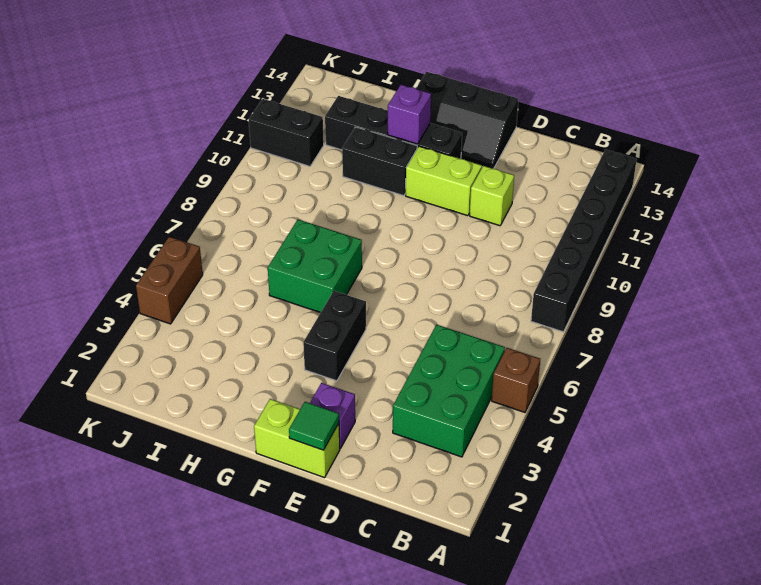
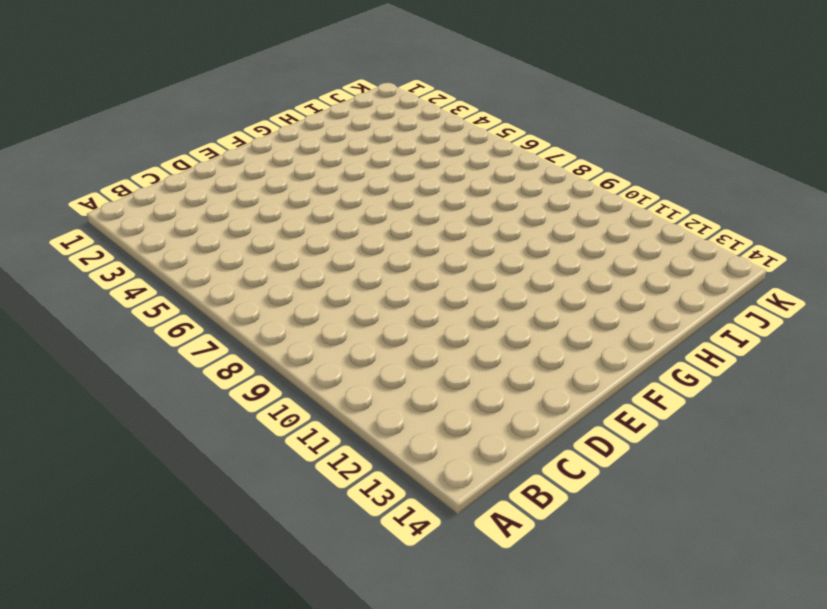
none -> brown brick A5 level 1
none -> black brick A8:A13 level 1
none -> green brick B3:C5 level 1

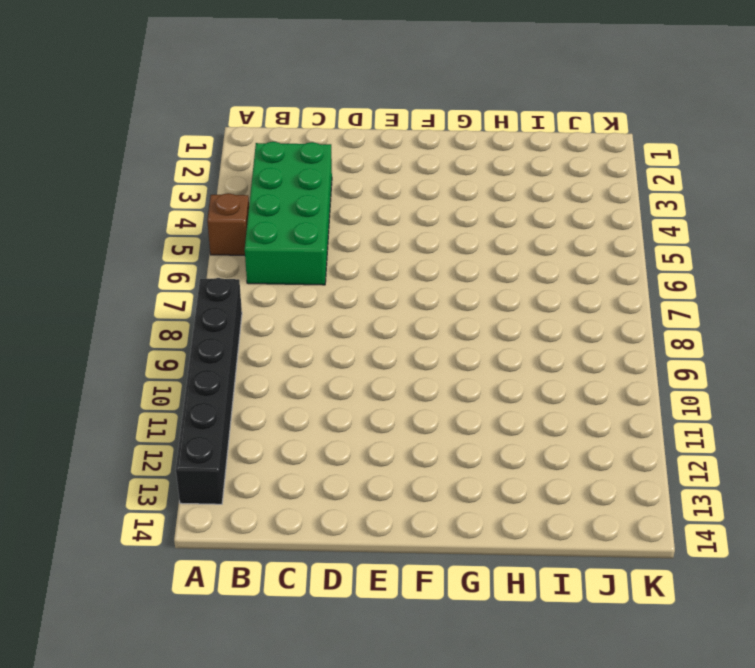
green brick B3:C6 level 1 -> green brick B3:C5 level 1
none -> lime brick D11 level 1
none -> lime brick E1:F1 level 1
none -> purple brick E2 level 1

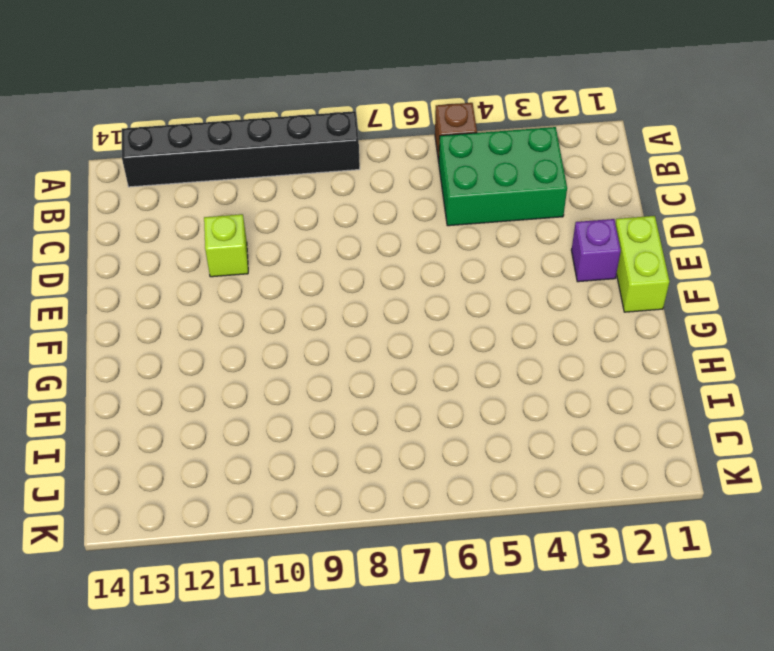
none -> lime brick E11:F11 level 1
none -> black slope E13:G14 level 1 top 14
none -> black brick F4:F5 level 1

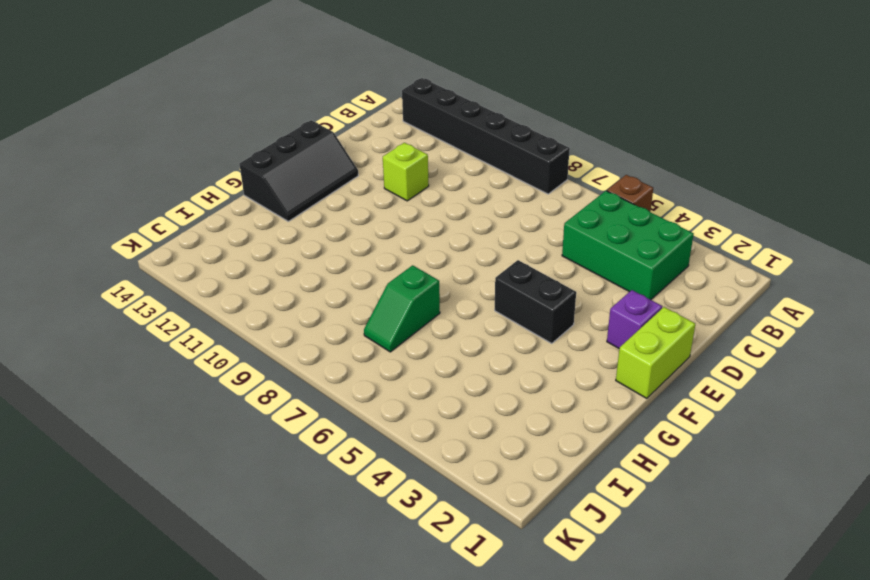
green slope H7:I7 level 1 top H -> green brick G6:H7 level 1
none -> lime brick E11:F11 level 1
none -> black brick F12:I12 level 1
none -> black brick G11:H11 level 1

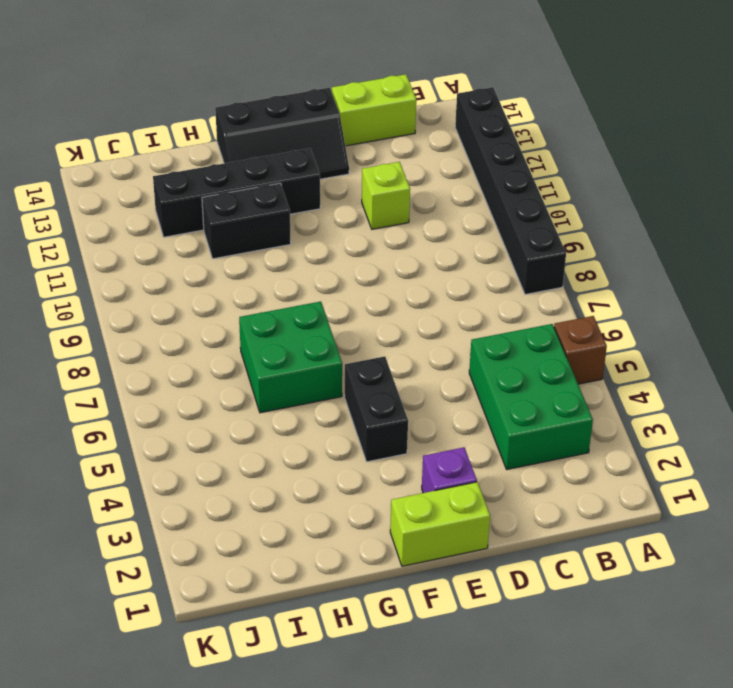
lime brick C14:D14 level 1 -> lime brick E11:F11 level 1
none -> black brick J11:K11 level 1
none -> brown brick K4:K5 level 1
none -> green tile E1 level 2

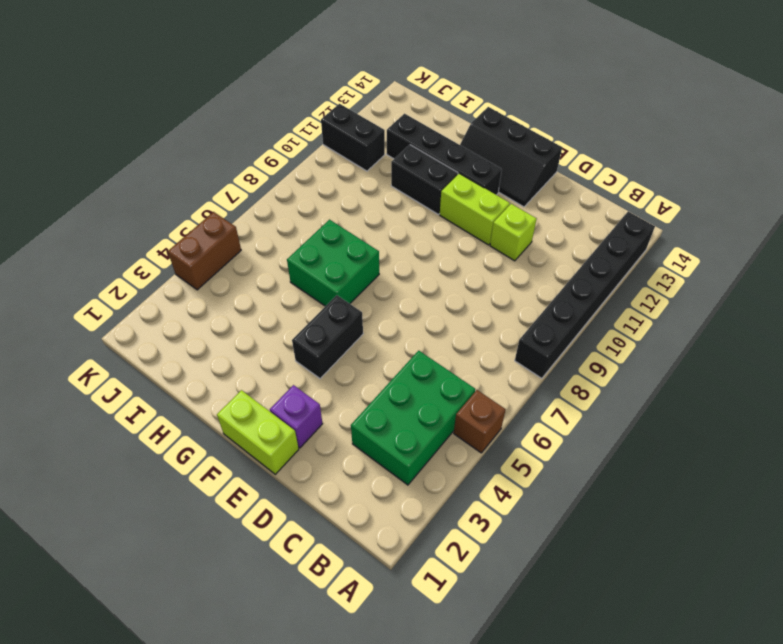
none -> green tile E1 level 2
none -> purple brick G12 level 2

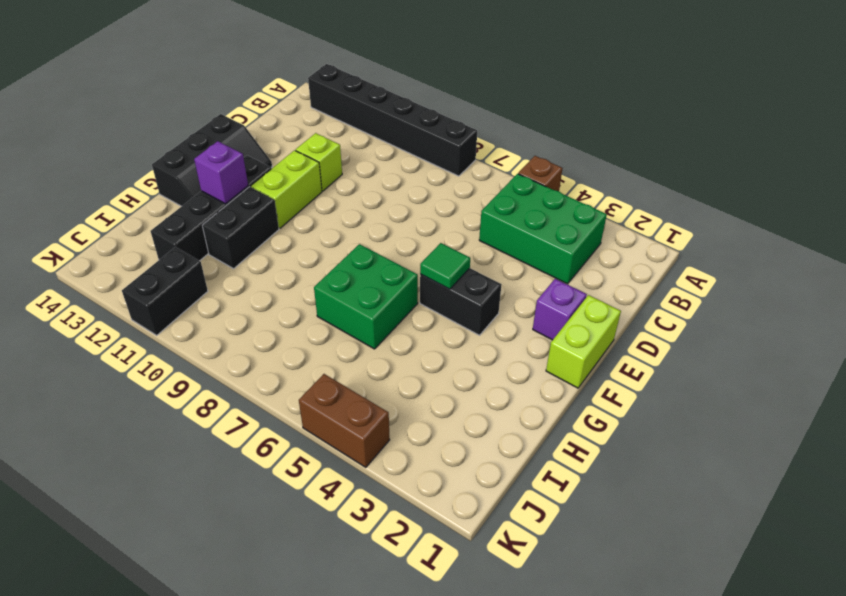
green tile F5 level 2 -> green tile E1 level 2

